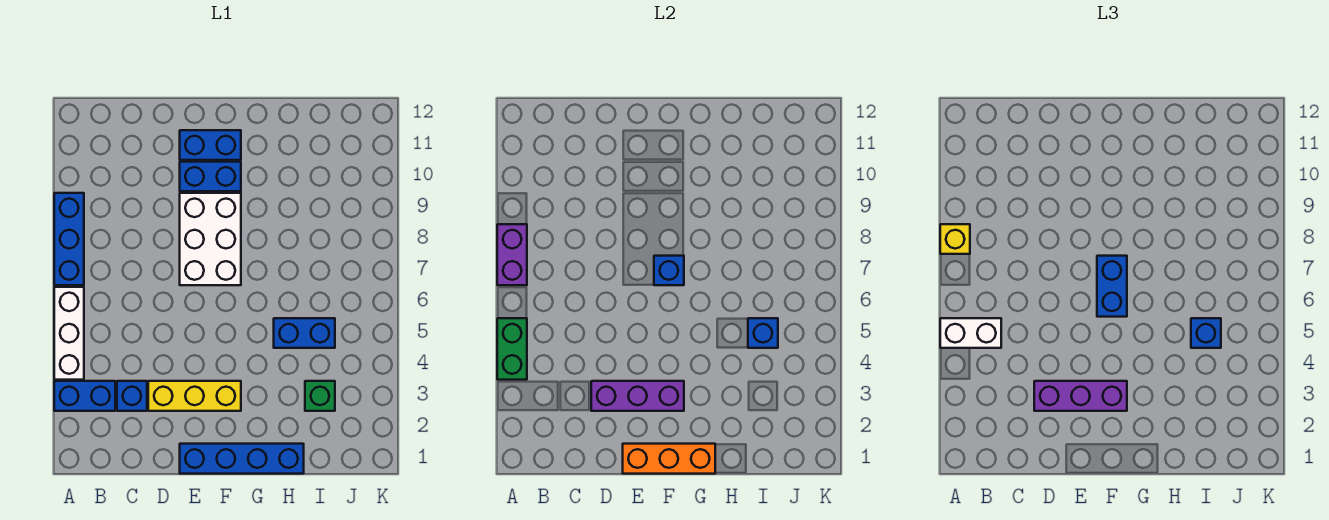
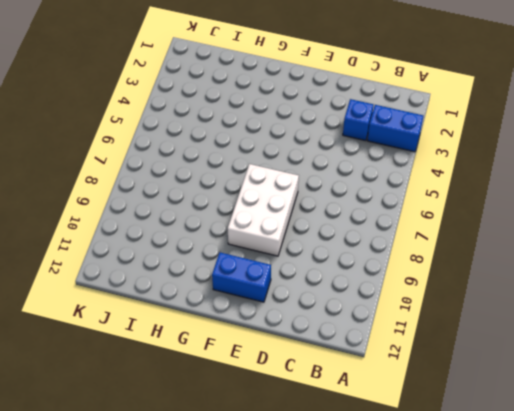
none -> white brick A4:A6 level 1
none -> blue brick A7:A9 level 1
none -> yellow brick D3:F3 level 1

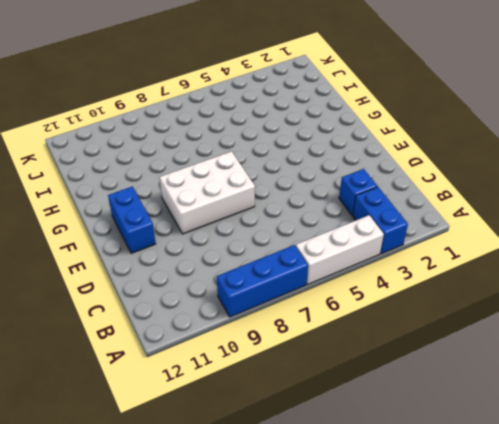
none -> yellow brick D3:F3 level 1
none -> blue brick E1:H1 level 1
none -> blue brick E10:F10 level 1

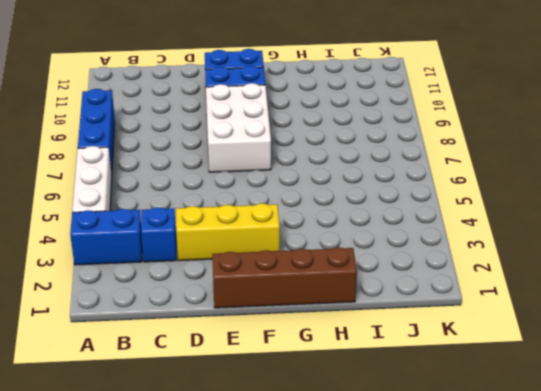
brown brick E1:H1 level 1 -> blue brick E1:H1 level 1
none -> blue brick H5:I5 level 1
none -> green brick I3 level 1
none -> green brick A4:A5 level 2

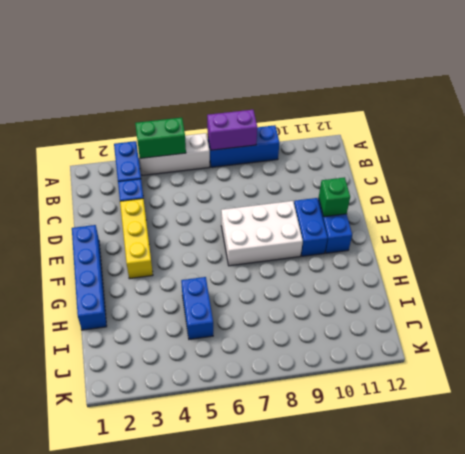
green brick E11 level 2 -> green brick I3 level 1
none -> purple brick D3:F3 level 2
none -> orange brick E1:G1 level 2
none -> blue brick F7 level 2

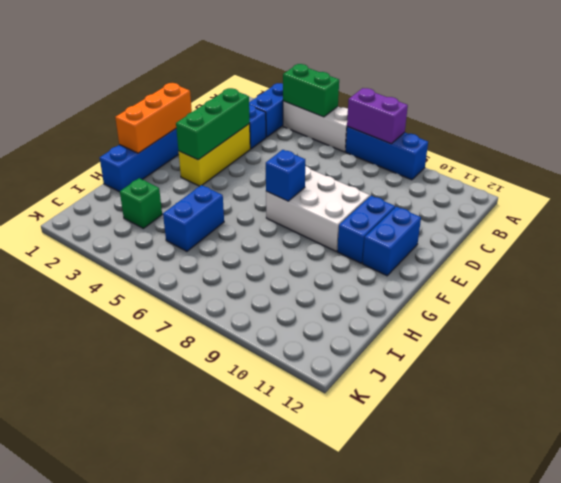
green brick D3:F3 level 2 -> purple brick D3:F3 level 2
none -> blue brick I5 level 2
none -> white brick A5:B5 level 3
none -> yellow brick A8 level 3

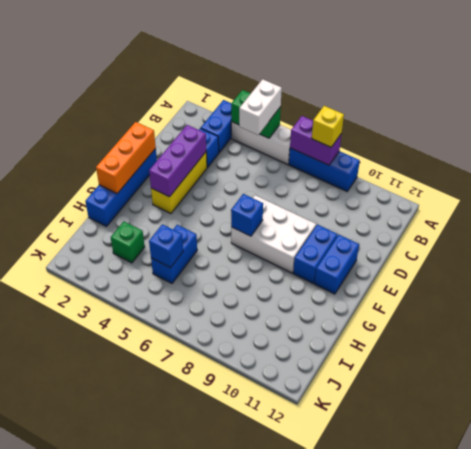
none -> purple brick D3:F3 level 3
none -> blue brick F6:F7 level 3
none -> blue brick I5 level 3

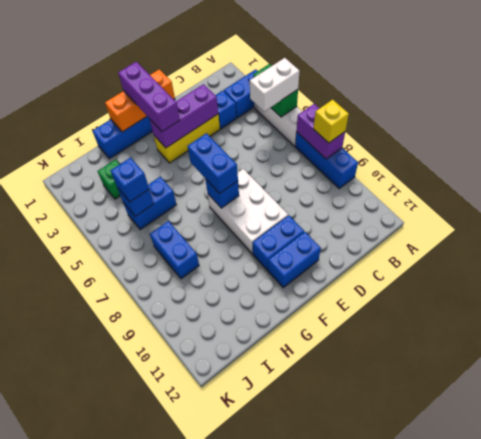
purple brick F1:F3 level 3 -> purple brick D3:F3 level 3
blue brick I7:I8 level 1 -> none

